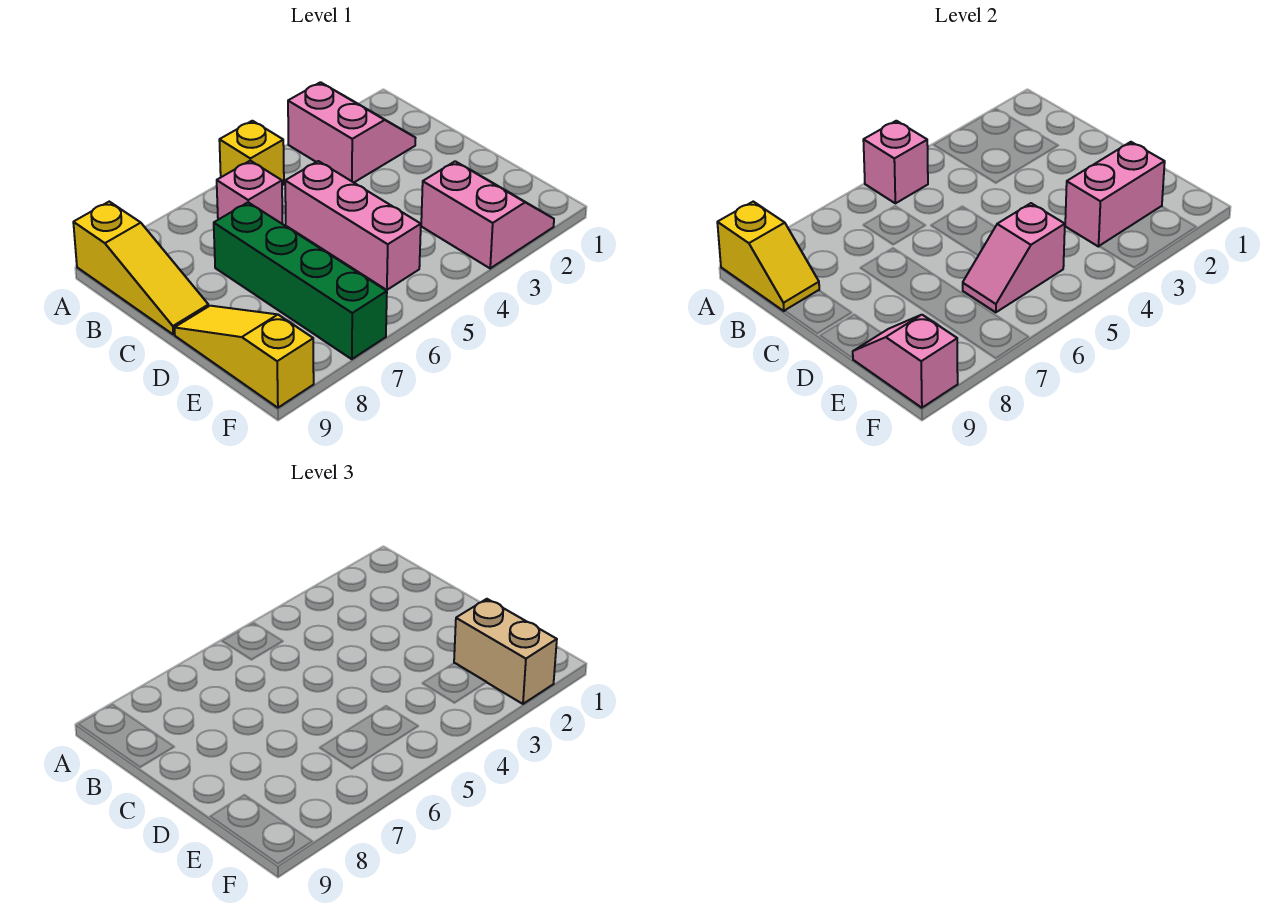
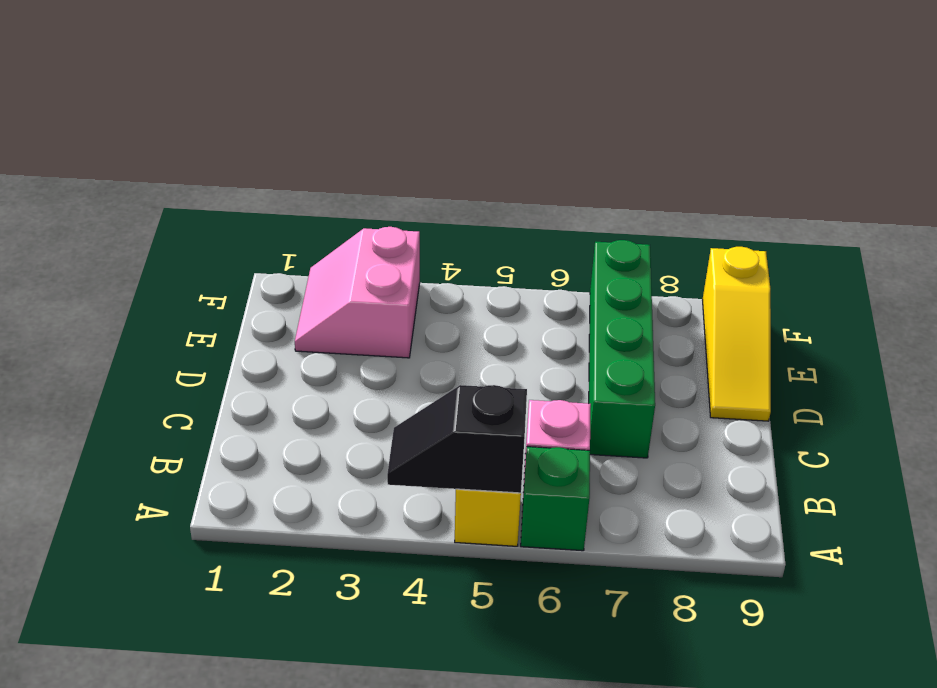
black slope A4:A5 level 2 top 5 -> pink brick A5 level 2
green brick A6 level 1 -> none
none -> pink slope A2:B3 level 1 top 3
none -> yellow slope A9:C9 level 1 top A
none -> pink brick C5:E5 level 1

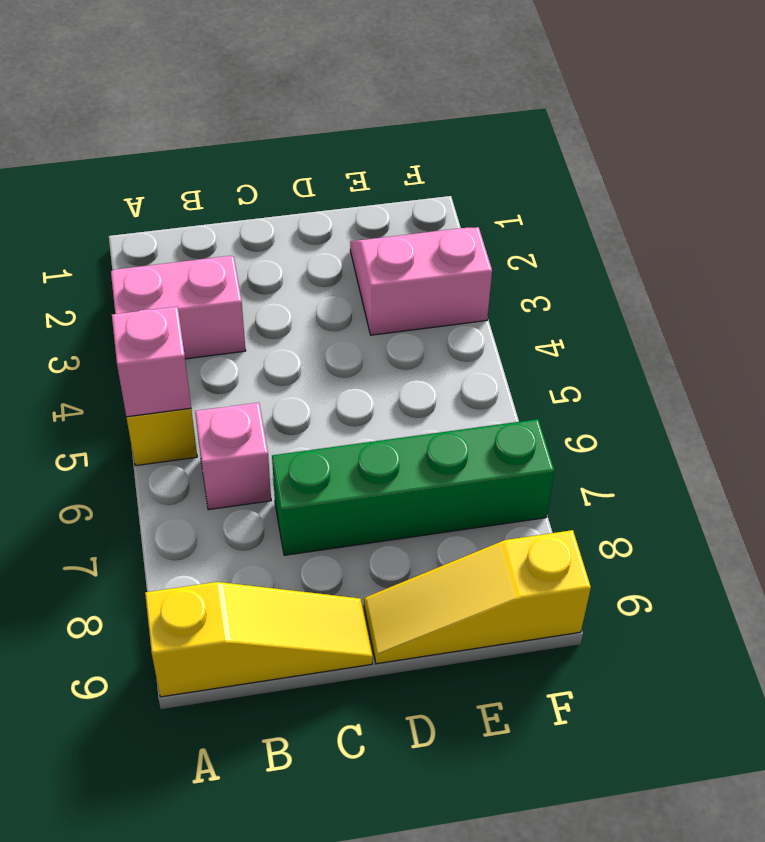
none -> pink brick C5:E5 level 1
none -> yellow slope A9:B9 level 2 top A
none -> pink brick E2:E3 level 2

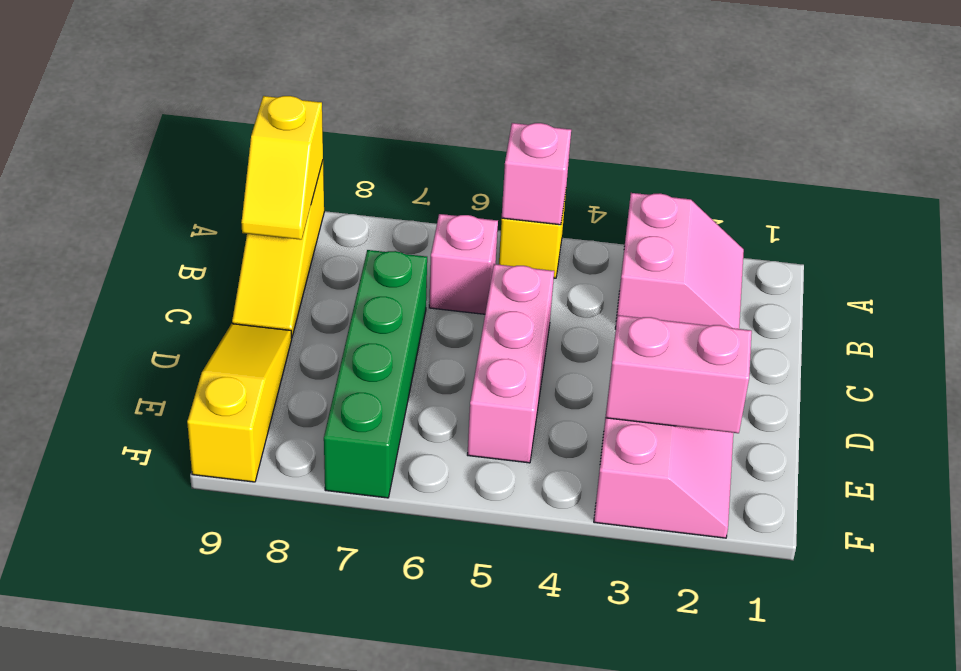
none -> pink slope E5:E6 level 2 top 5
none -> pink slope E9:F9 level 2 top F
none -> tan brick E2:F2 level 3

